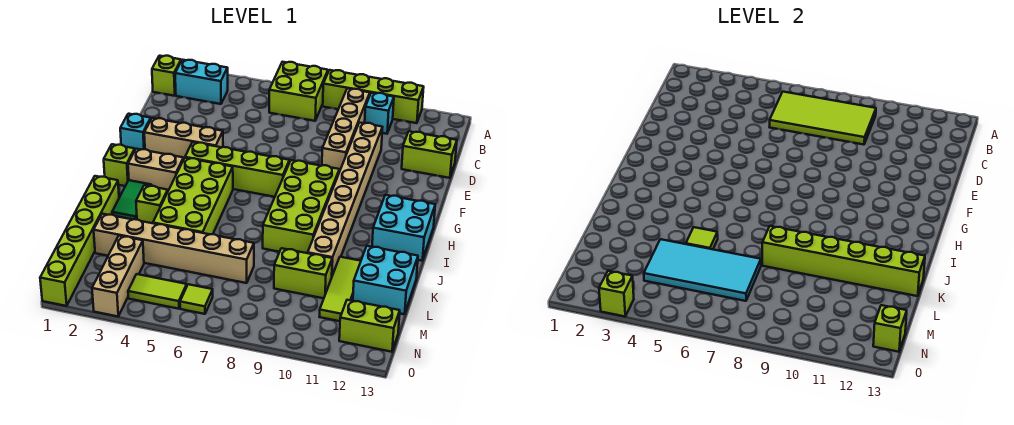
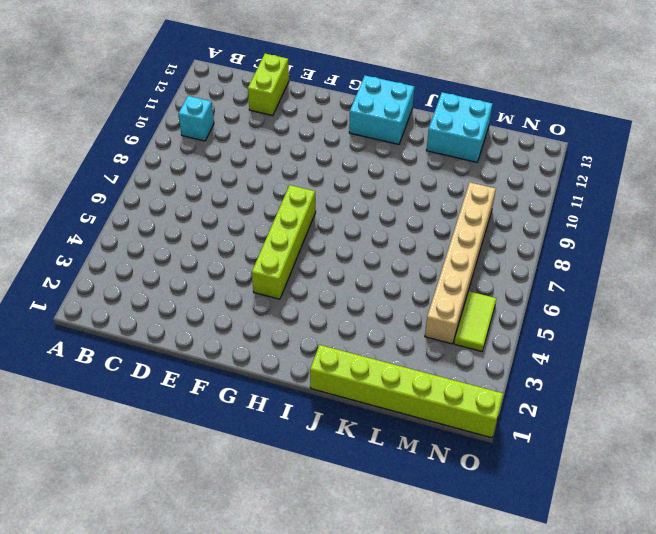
tan brick M4:M9 level 1 -> tan brick L2:L7 level 1
none -> lime brick A6:B7 level 1
none -> lime brick A8:A11 level 1
none -> lime brick B1 level 1
none -> cyan brick B2:B3 level 1

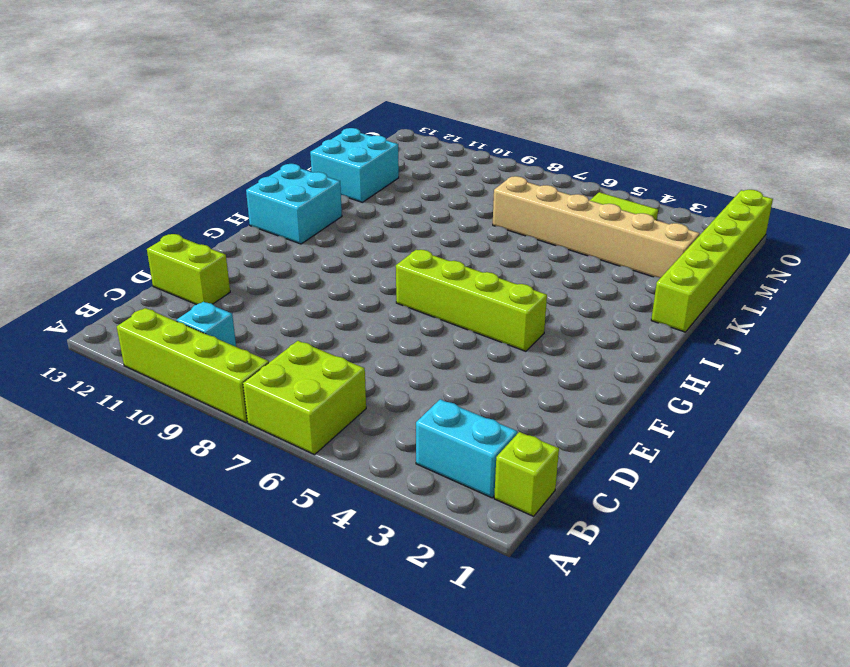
none -> tan brick B9:E9 level 1
none -> tan brick D10:K10 level 1
none -> cyan brick F1 level 1
none -> tan brick F2:F4 level 1

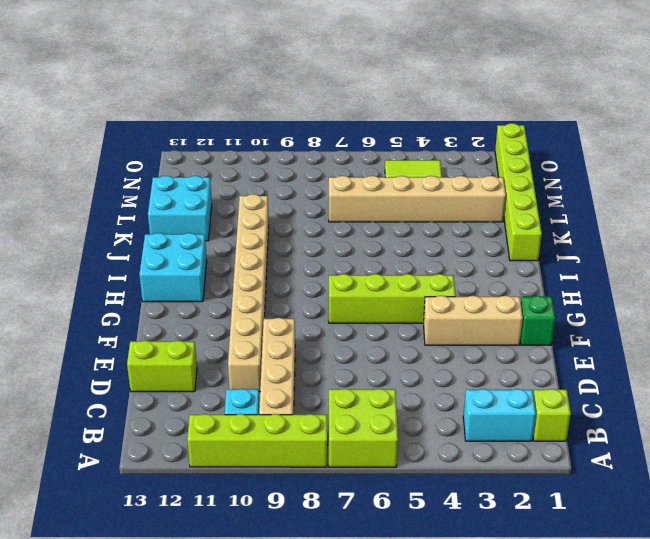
green brick F1 level 1 -> cyan brick F1 level 1
none -> lime brick G8:J9 level 1
none -> lime brick H1 level 1
none -> tan brick H2:H3 level 1
none -> lime brick H4:K5 level 1

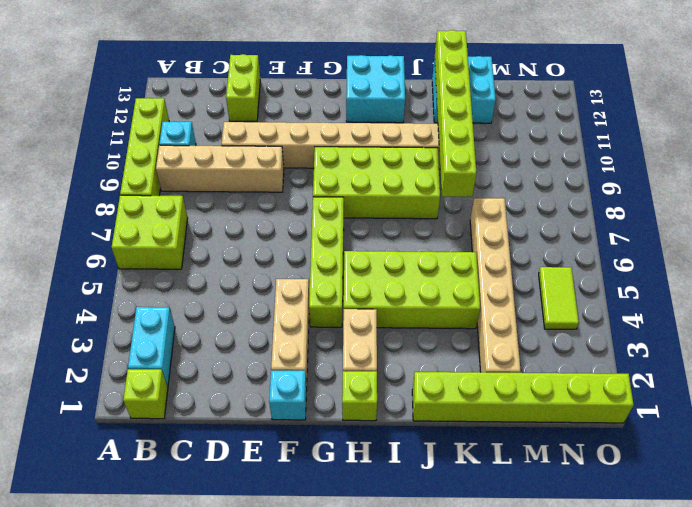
none -> green tile I2:J2 level 1
none -> lime brick J3 level 1
none -> lime tile K11:M11 level 1
none -> lime brick L9:L10 level 1

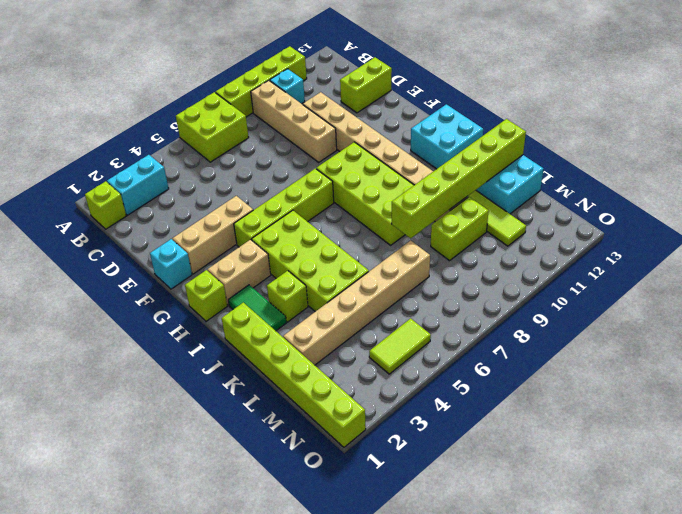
none -> tan brick M3:O3 level 1
none -> lime tile N6 level 1
none -> lime brick N12:N13 level 1
none -> lime tile B6:C9 level 2

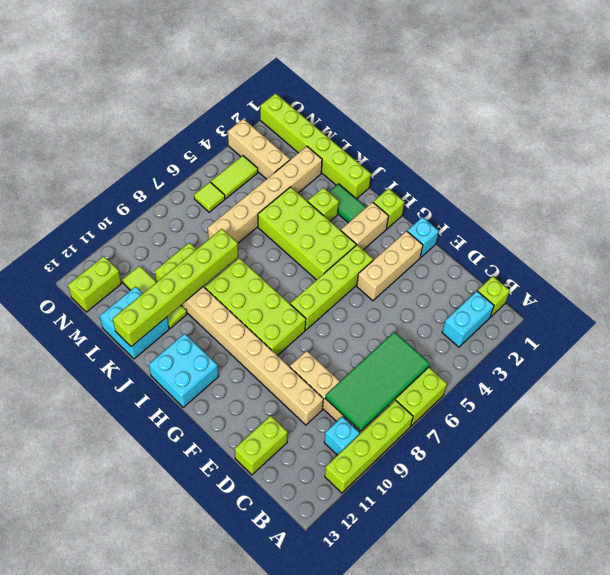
green tile B6:C9 level 2 -> lime tile B6:C9 level 2
none -> lime tile K5 level 2
none -> cyan tile L4:M7 level 2
none -> lime brick N13 level 2
none -> lime brick O3 level 2

